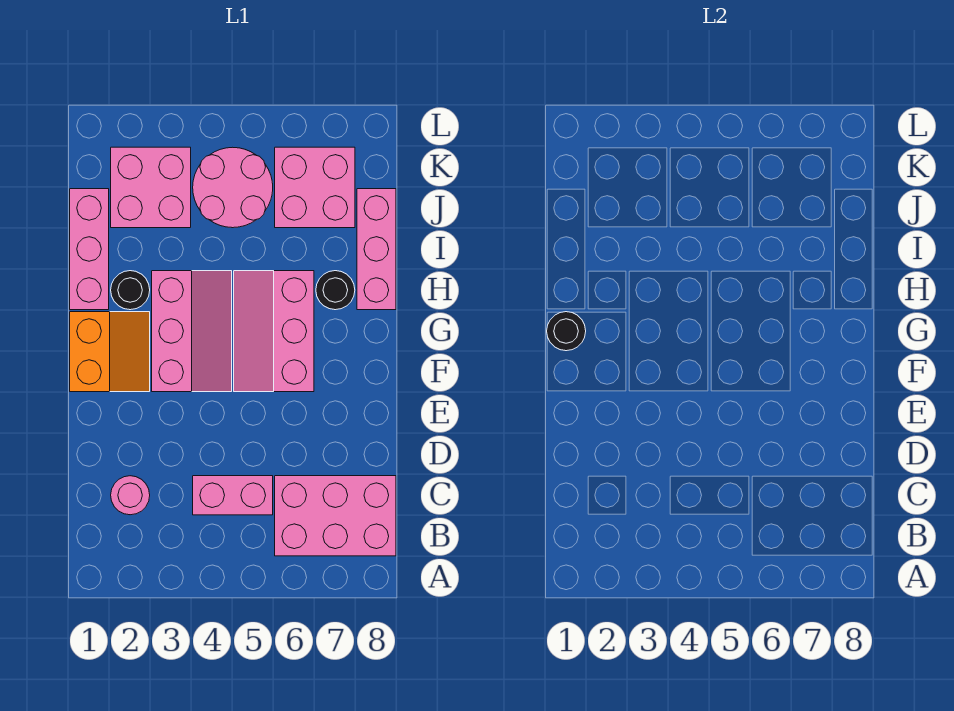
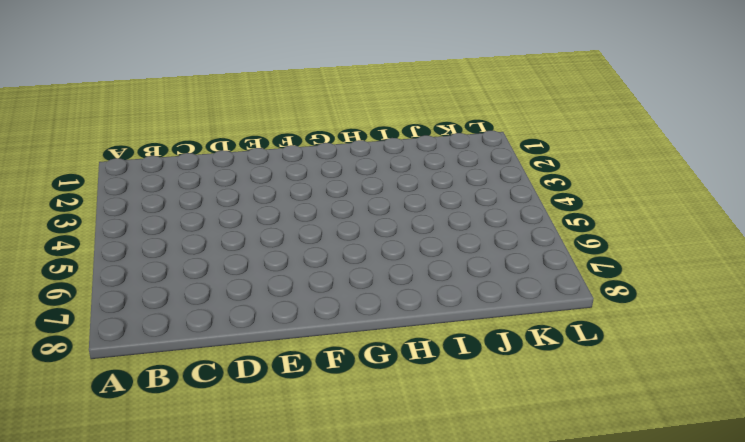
none -> pink brick B6:C8 level 1
none -> pink round brick C2 level 1
none -> pink brick C4:C5 level 1

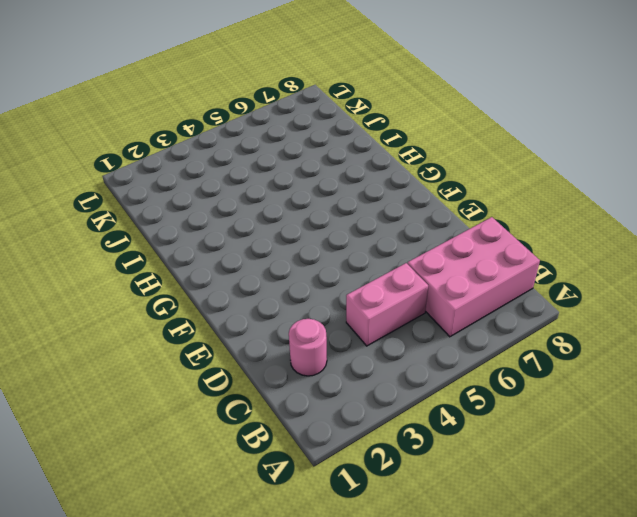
none -> orange slope F1:G2 level 1 top 1
none -> pink slope F3:H4 level 1 top 3
none -> pink slope F5:H6 level 1 top 6

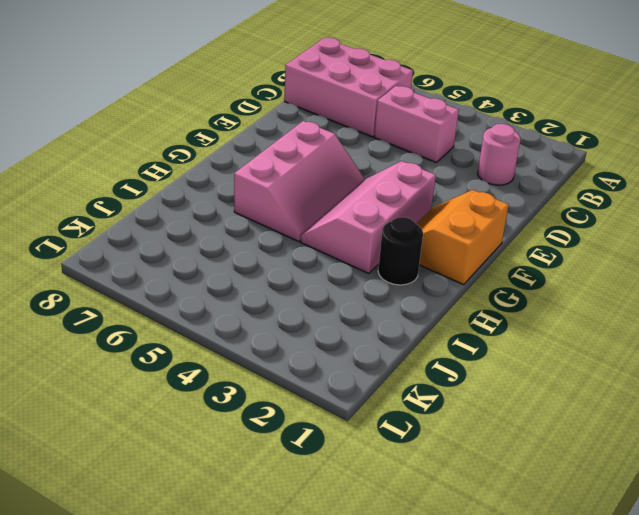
none -> pink brick H1:J1 level 1
none -> black round brick H7 level 1
none -> pink brick H8:J8 level 1

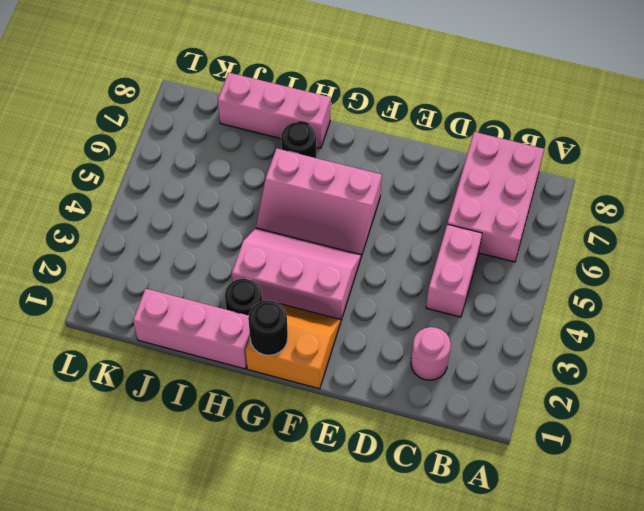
none -> pink brick J2:K3 level 1
none -> pink round brick J4:K5 level 1
none -> pink brick J6:K7 level 1

